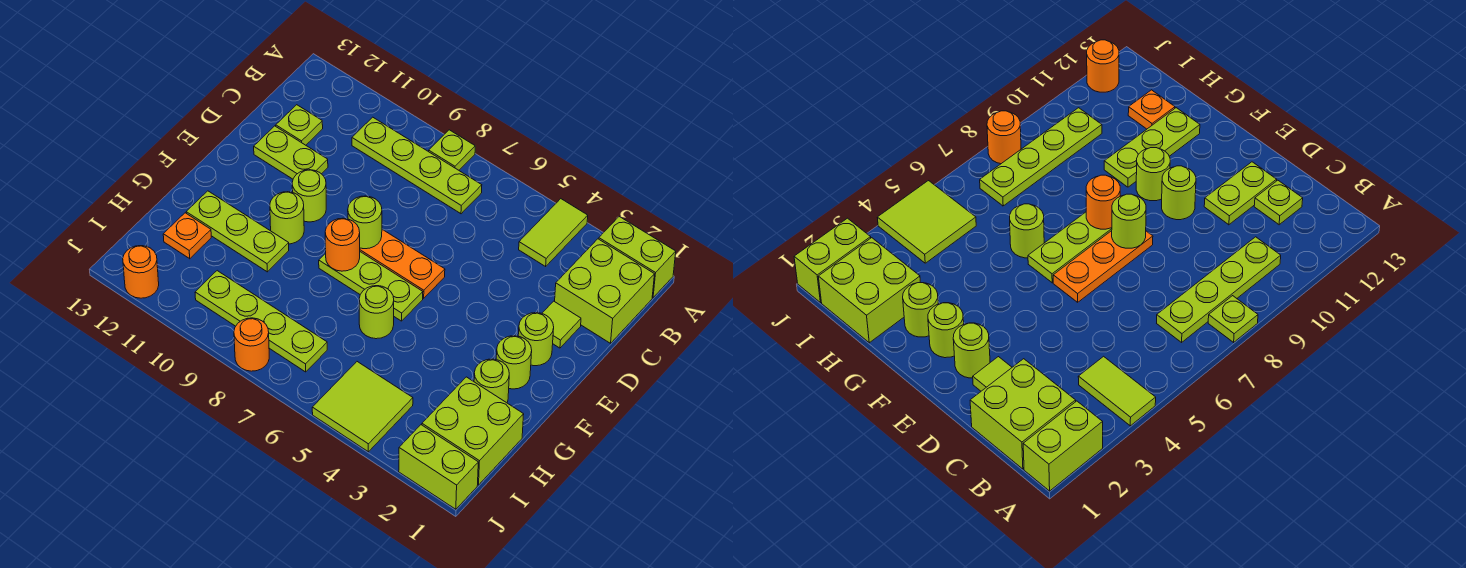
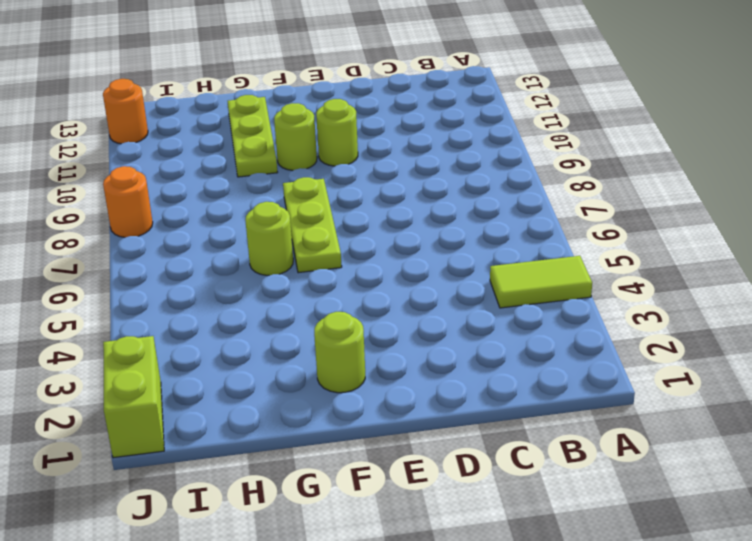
none -> lime brick A1:A2 level 1
none -> lime plate A8 level 1
none -> lime brick B1:C2 level 1

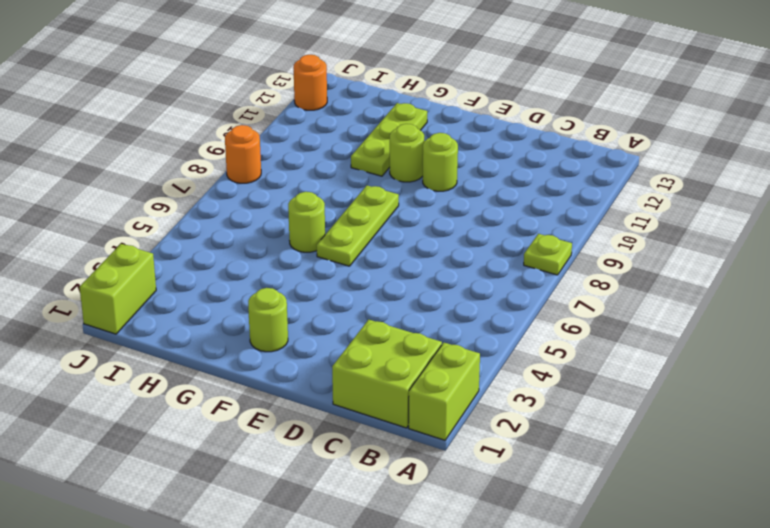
none -> lime tile A4:B4 level 1
none -> lime plate B7:B10 level 1
none -> lime plate C12 level 1

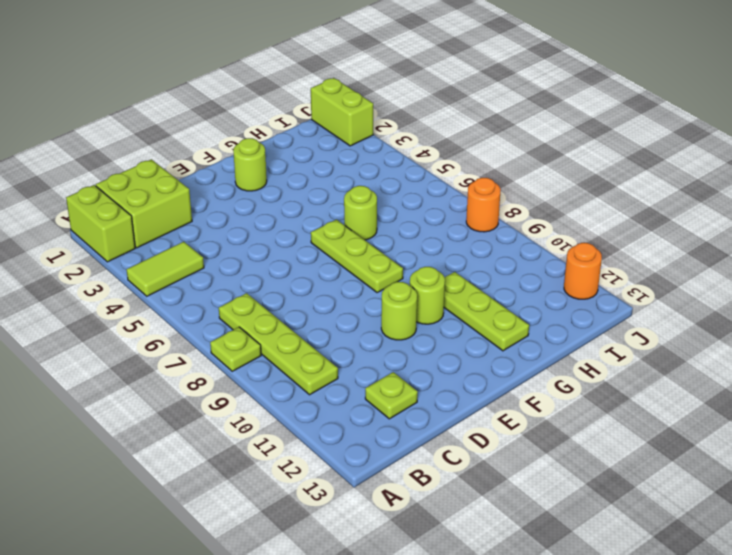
none -> lime tile D2 level 1
none -> lime plate D11:D12 level 1
none -> lime round brick E2 level 1

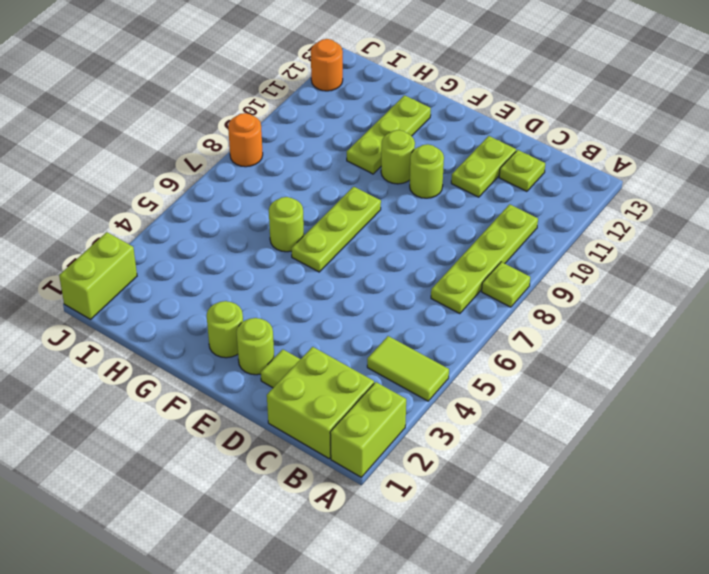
none -> orange plate E6:E8 level 1
none -> lime round brick G2 level 1
none -> lime brick H1:I2 level 1

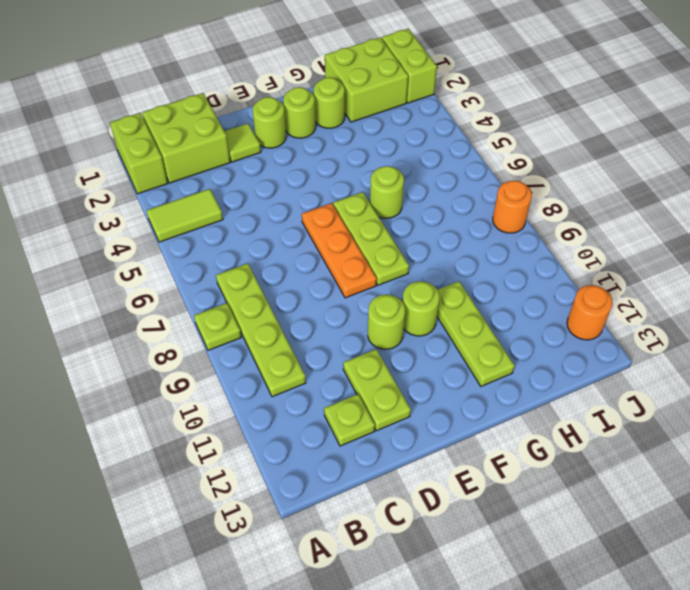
none -> orange plate H12 level 1
none -> lime tile I4:J5 level 1
none -> lime plate I7:I10 level 1

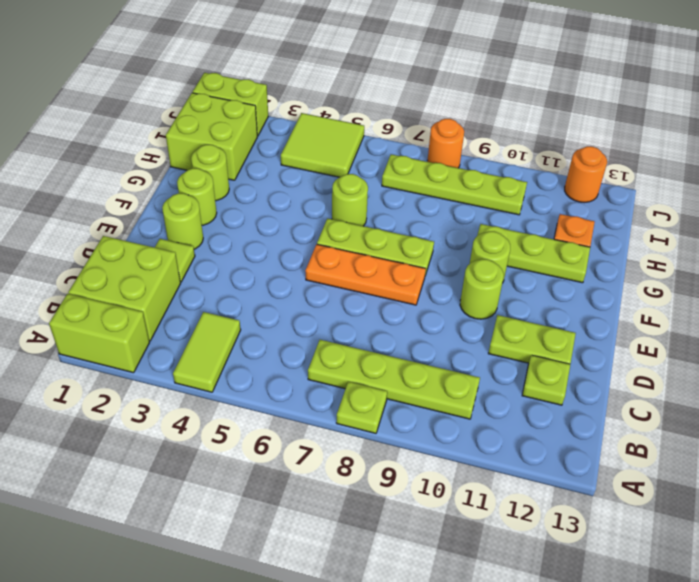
none -> lime round brick E8 level 2
none -> orange round brick F8 level 2

